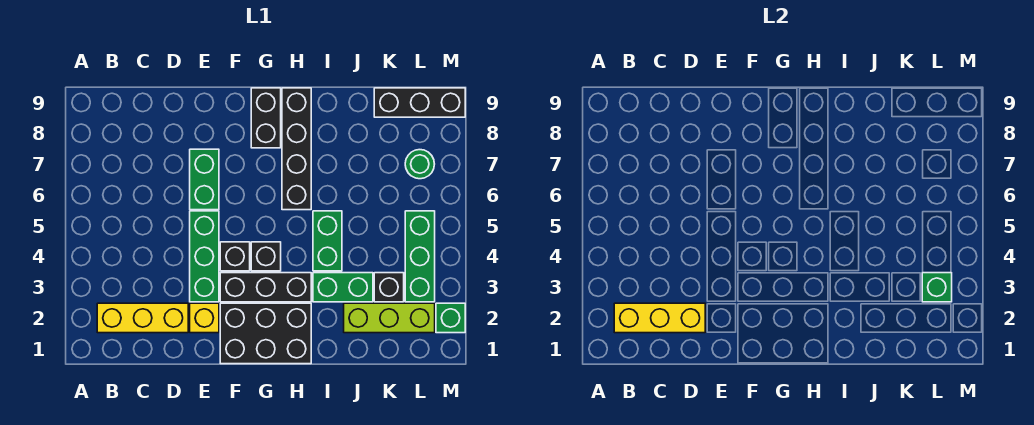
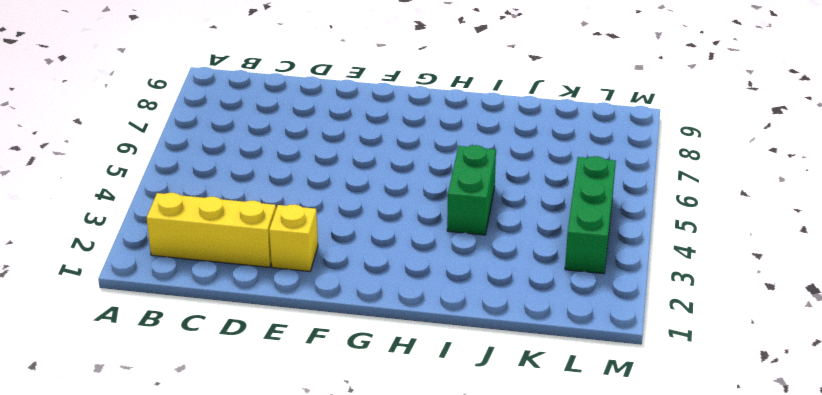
none -> green brick E3:E5 level 1
none -> green brick E6:E7 level 1
none -> black brick F1:H2 level 1

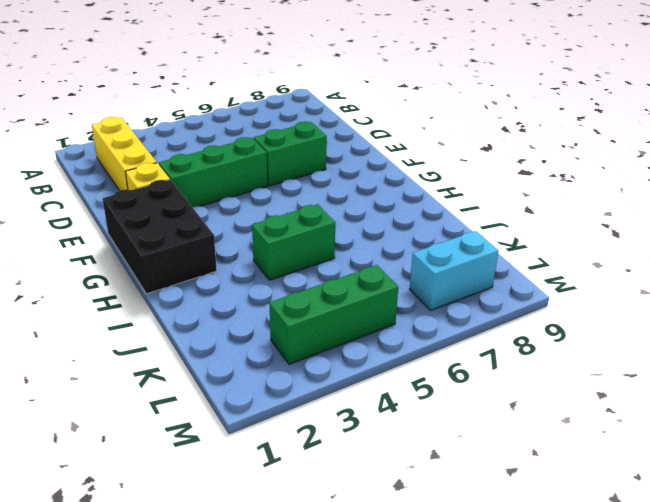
cyan brick L7:L8 level 1 -> green round brick L7 level 1
none -> black brick F3:H3 level 1
none -> black brick F4 level 1
none -> black brick G4 level 1

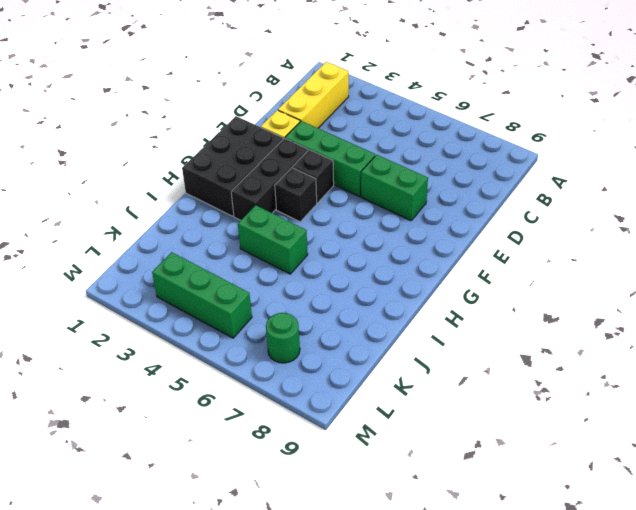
none -> black brick G8:G9 level 1
none -> black brick H6:H9 level 1
none -> green brick I3:J3 level 1

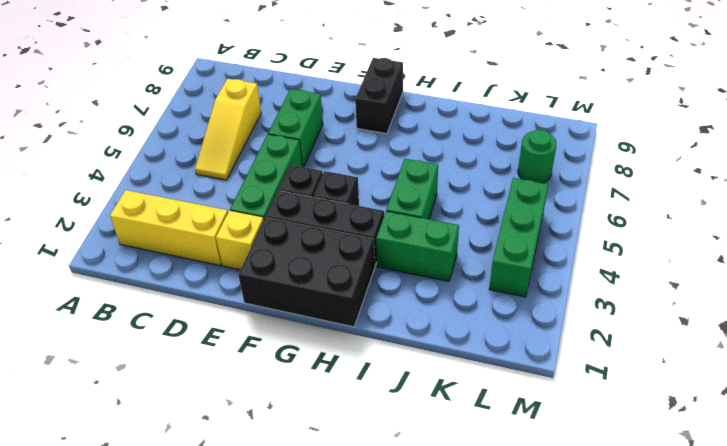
yellow slope C5:C7 level 1 top 7 -> none
none -> black brick H6:H9 level 1
none -> lime brick J2:L2 level 1
none -> black brick K3 level 1

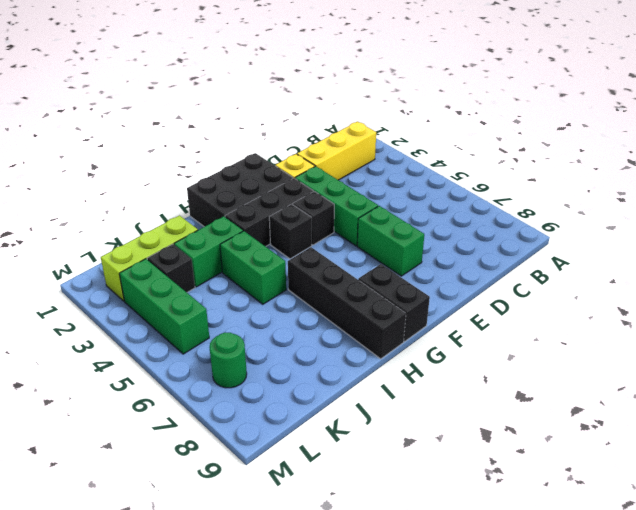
none -> black brick K9:M9 level 1
none -> green brick M2 level 1
none -> yellow brick B2:D2 level 2

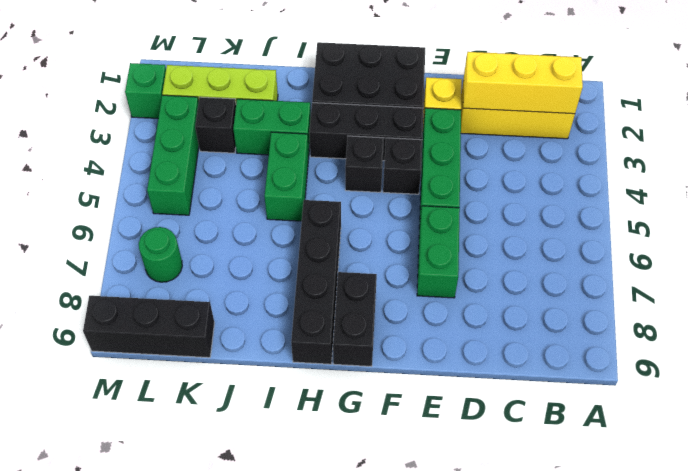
none -> green brick L3 level 2

